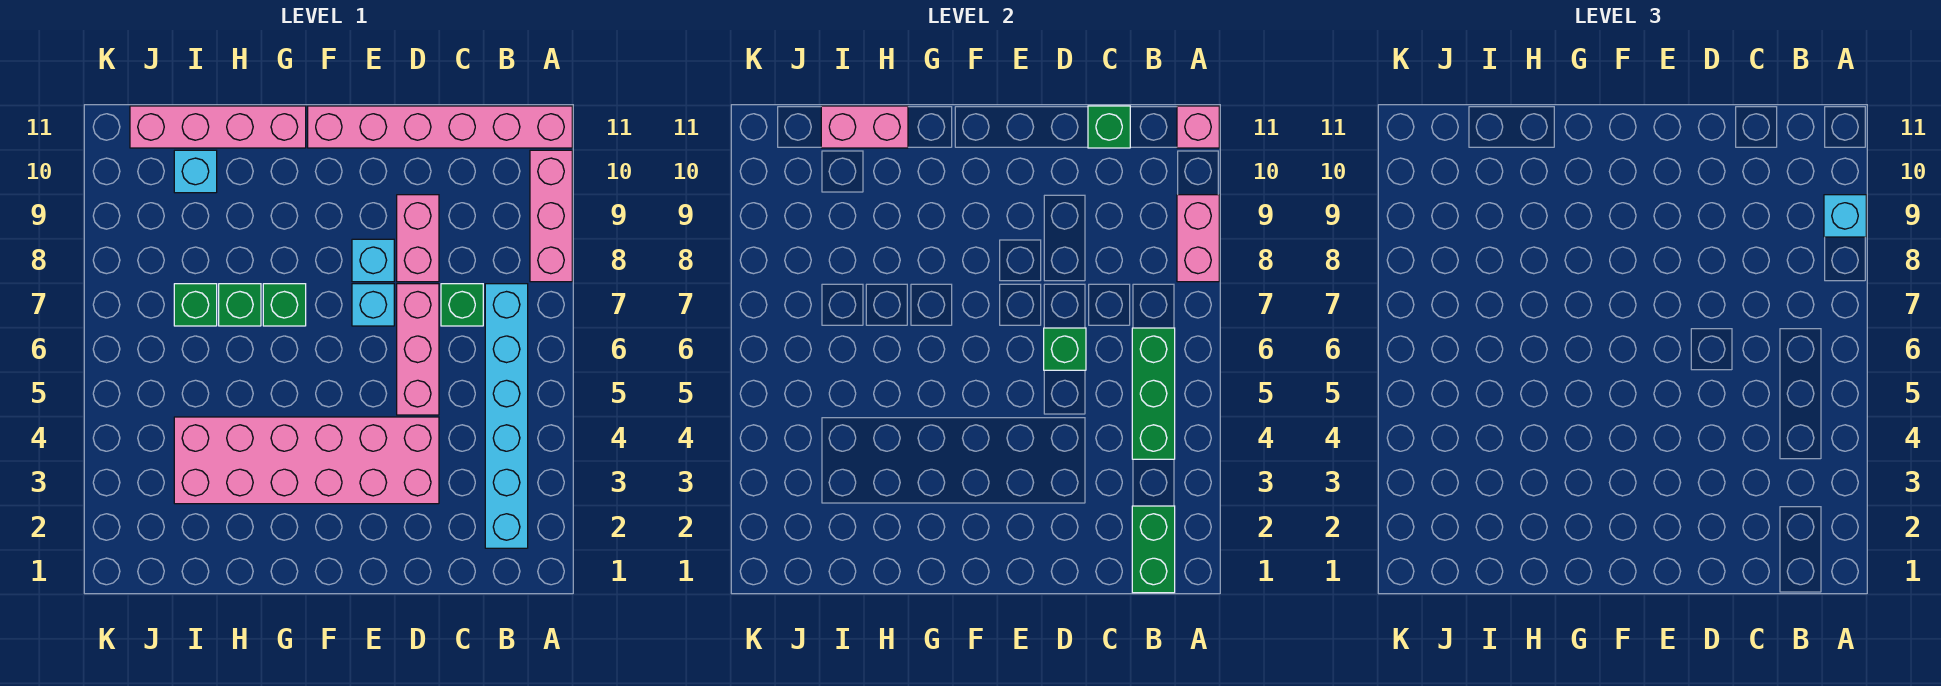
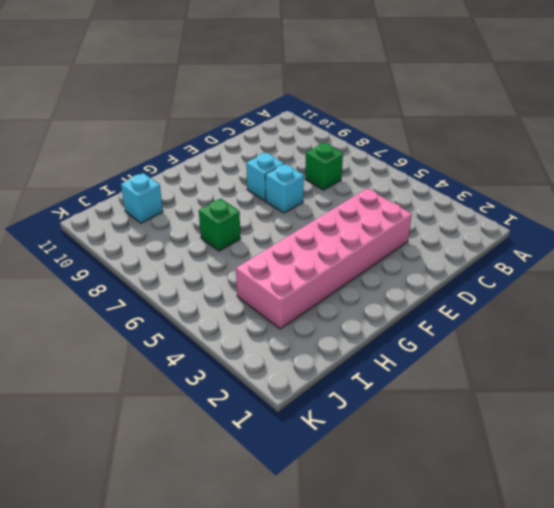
none -> pink brick A8:A10 level 1
none -> pink brick A11:F11 level 1
none -> cyan brick B2:B7 level 1

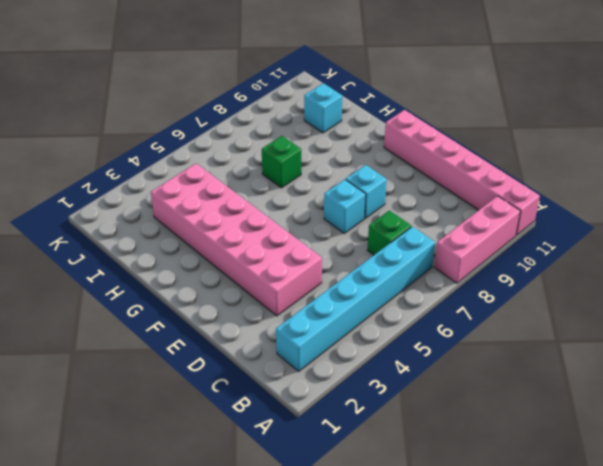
none -> pink brick D5:D7 level 1
none -> pink brick D8:D9 level 1
none -> green brick G7 level 1

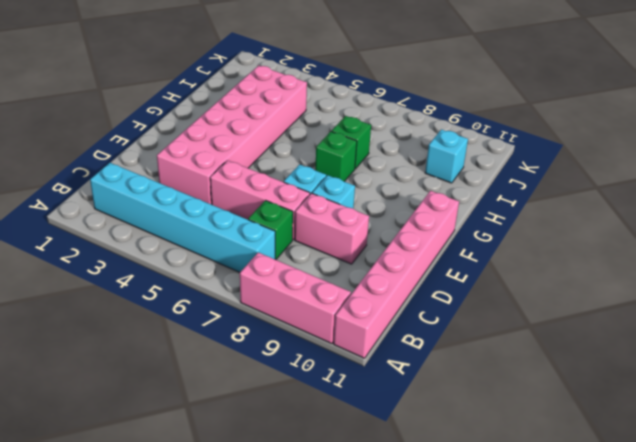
none -> pink brick G11:J11 level 1
none -> green brick I7 level 1
none -> pink brick A8:A9 level 2

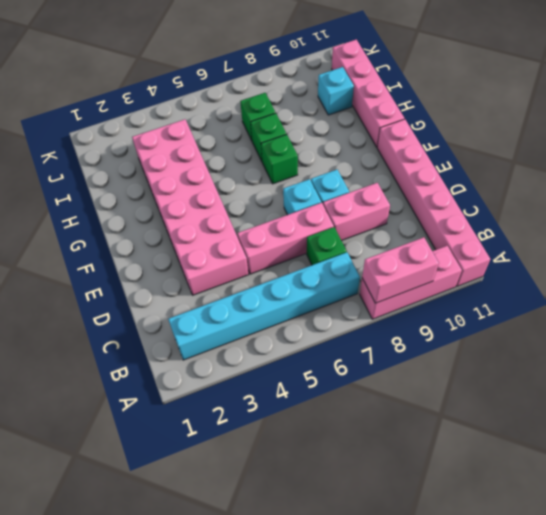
none -> pink brick A11 level 2
none -> green brick B1:B2 level 2
none -> green brick B4:B6 level 2

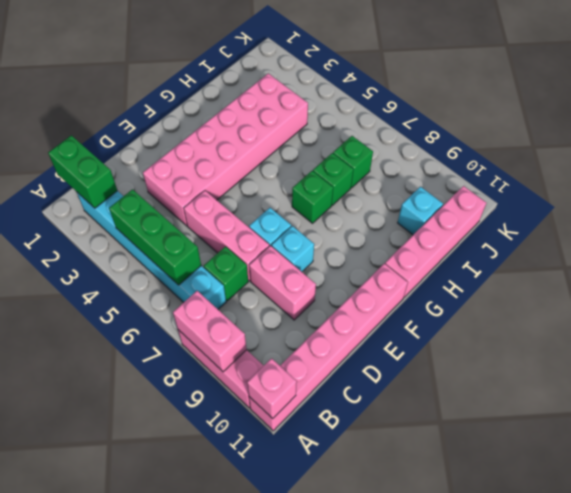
none -> green brick C11 level 2
none -> green brick D6 level 2
none -> pink brick H11:I11 level 2

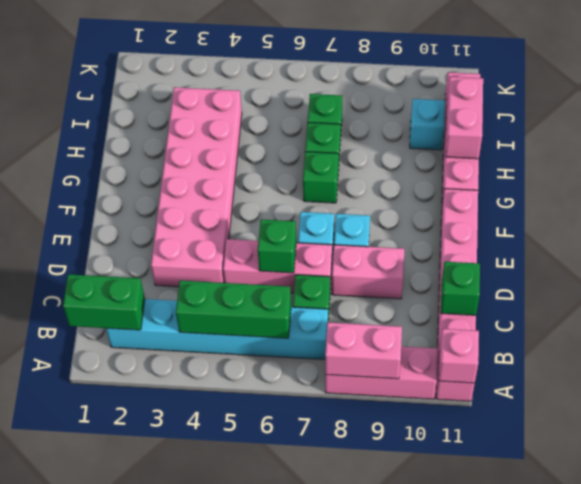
none -> cyan brick A9 level 3

